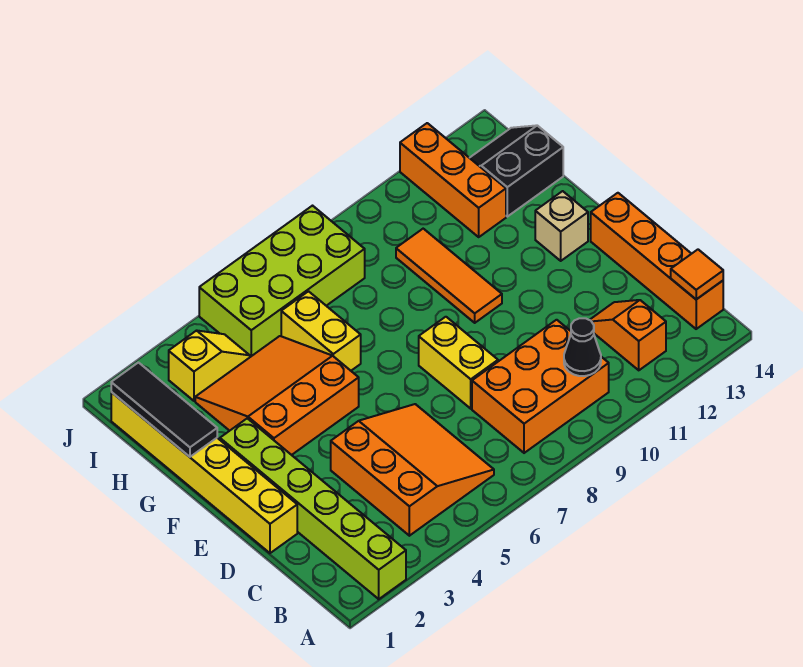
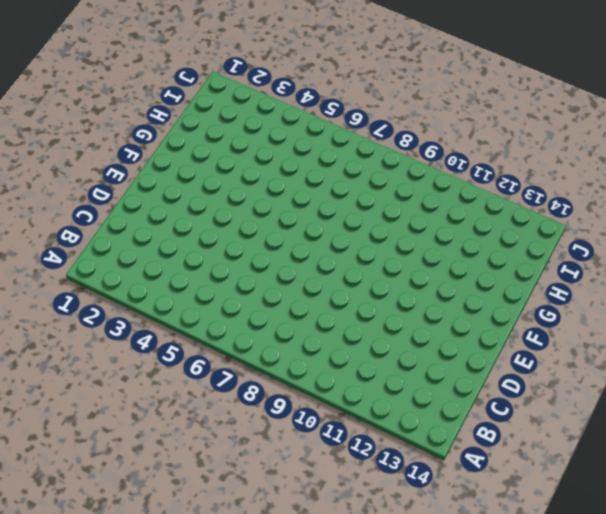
none -> lime brick A2:F2 level 1
none -> orange slope B4:D6 level 1 top 4
none -> orange brick B8:C10 level 1

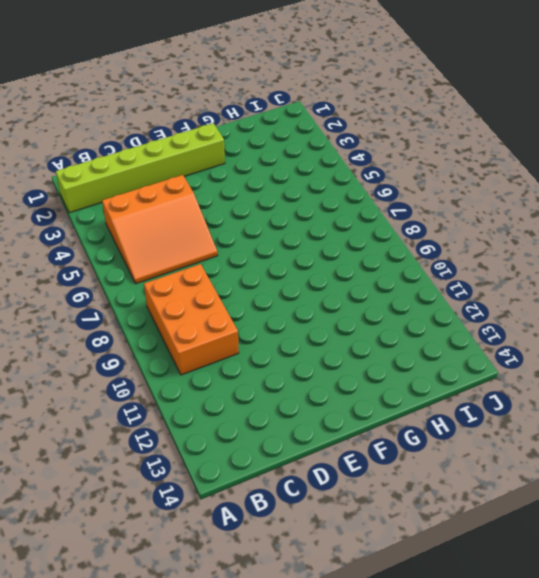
none -> orange slope B12:C12 level 1 top B
none -> orange brick B14:E14 level 1
none -> yellow brick D1:I1 level 1

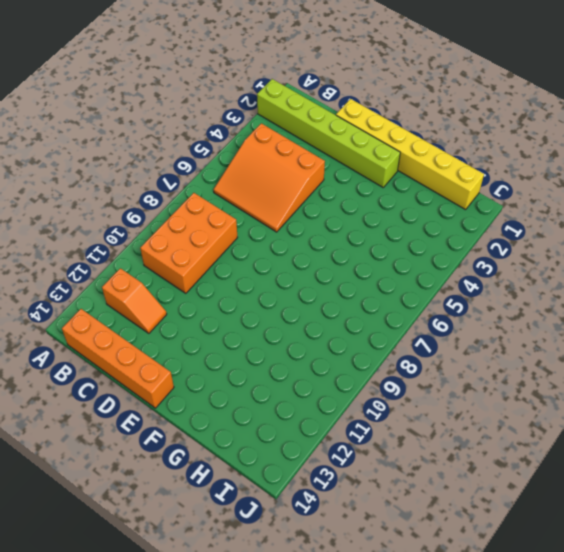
none -> yellow brick D8:E8 level 1
none -> orange slope F3:H5 level 1 top F
none -> orange tile F10:H10 level 1

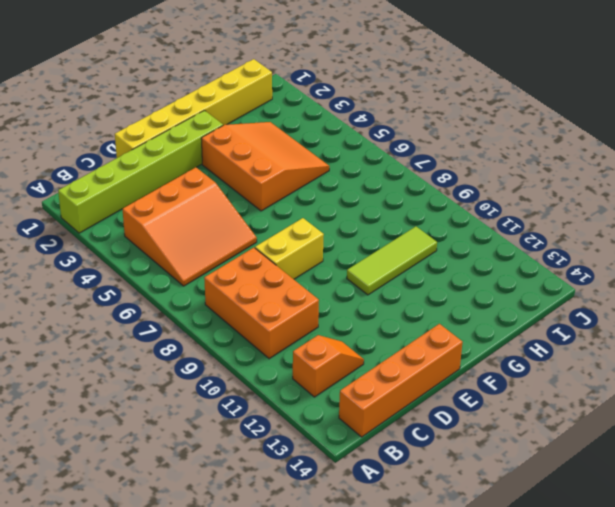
lime tile F10:H10 level 1 -> orange tile F10:H10 level 1
none -> tan brick F13 level 1
none -> yellow brick G6:H6 level 1
none -> orange brick H12:J12 level 1

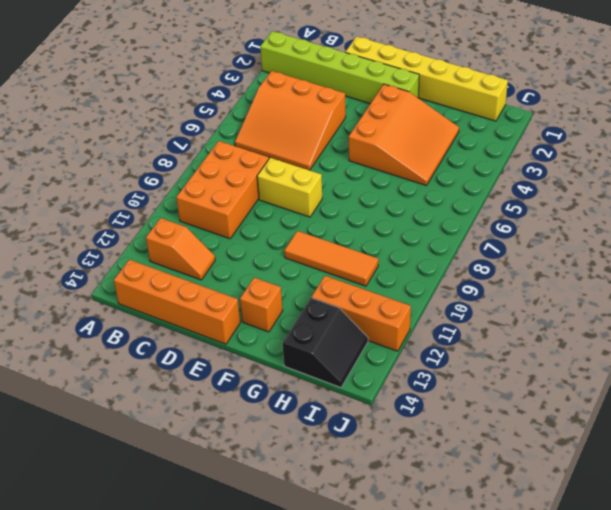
orange brick F13 level 1 -> tan brick F13 level 1
none -> yellow brick G6:H6 level 1
none -> yellow slope I3:I4 level 1 top 3
none -> lime brick I5:J8 level 1

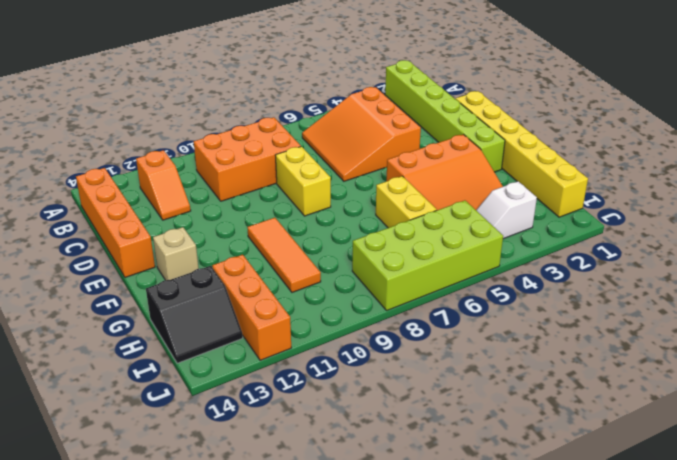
white slope I3:I4 level 1 top 3 -> yellow slope I3:I4 level 1 top 3
none -> black cone B10 level 2
none -> orange tile B14 level 2
none -> black tile G1:I1 level 2

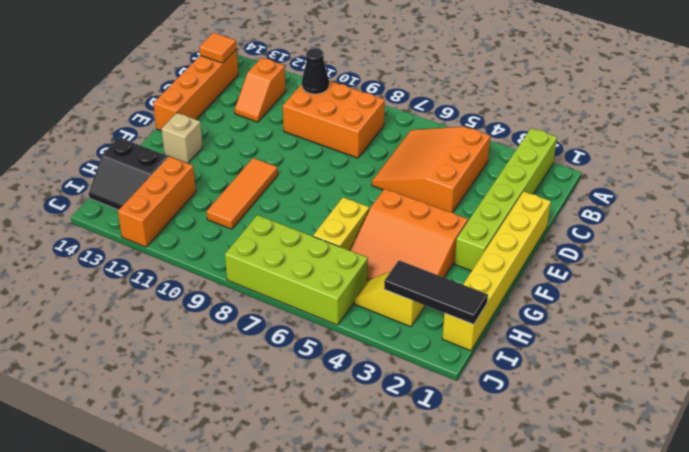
black tile I1:I3 level 2 -> black tile G1:I1 level 2
none -> yellow brick D8:E8 level 1

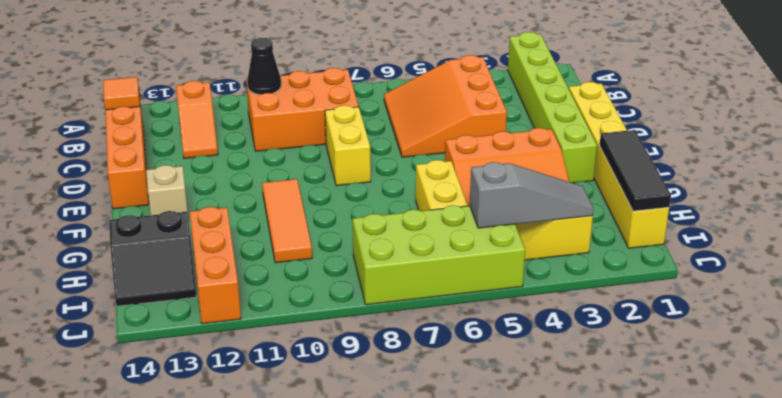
grey slope I3:I5 level 2 top 5 -> none

